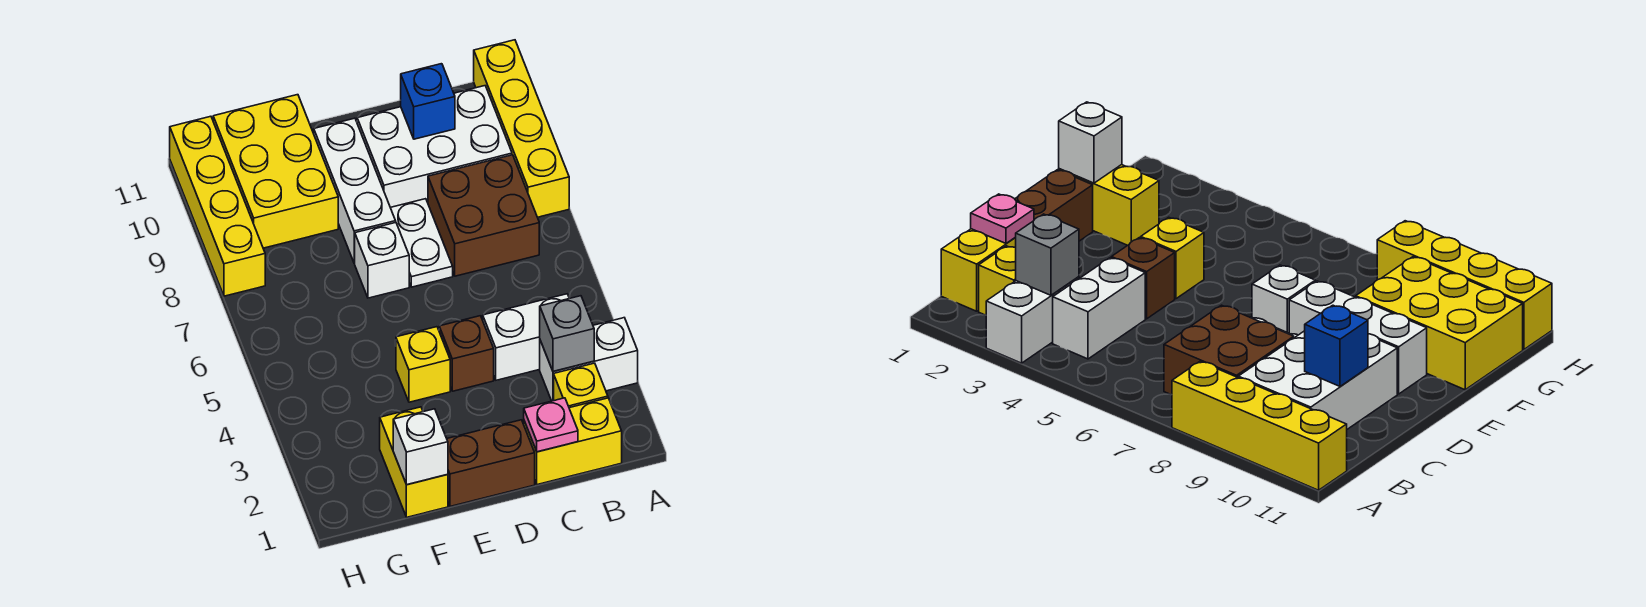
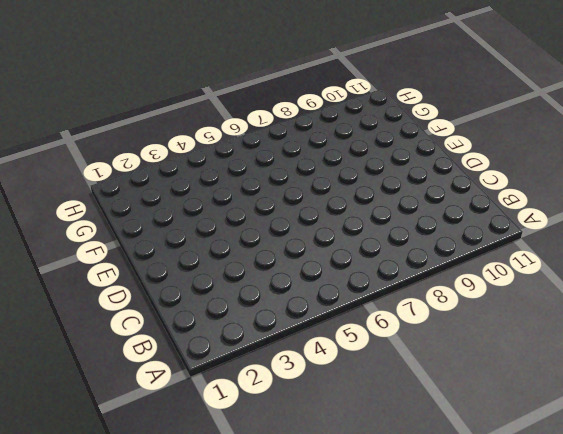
none -> white brick A3:B3 level 1
none -> yellow brick A8:A11 level 1
none -> yellow brick B1:C1 level 1

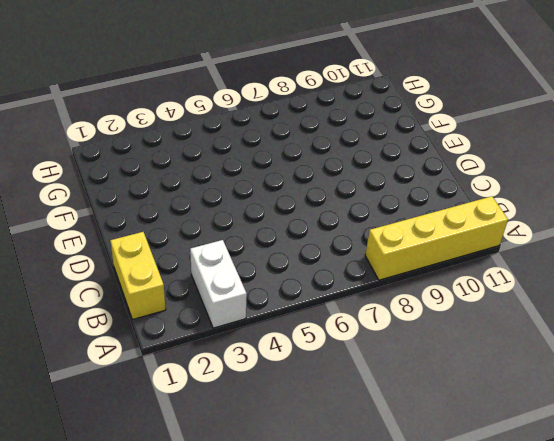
none -> yellow brick B2 level 1
none -> white brick B4:C4 level 1
none -> brown brick B7:C8 level 1

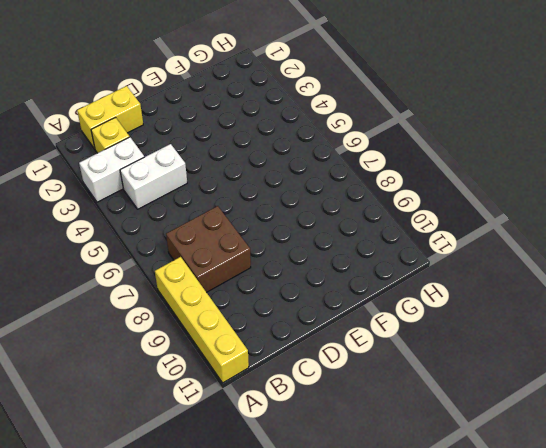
none -> white brick B9:D10 level 1
none -> brown brick D1:E1 level 1
none -> brown brick D4 level 1

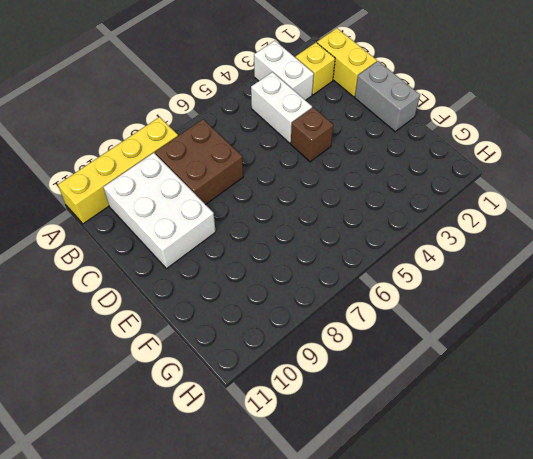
grey brick D1:E1 level 1 -> brown brick D1:E1 level 1
none -> white plate D7:D8 level 1
none -> yellow brick E4 level 1
none -> white brick E7 level 1

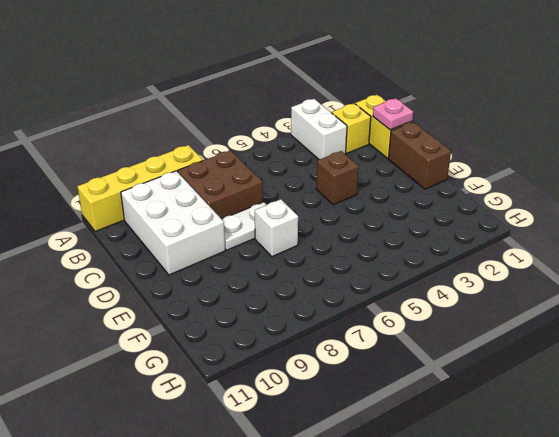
none -> white brick B4:C4 level 1
none -> yellow brick E4 level 1
none -> white brick E8:E10 level 1

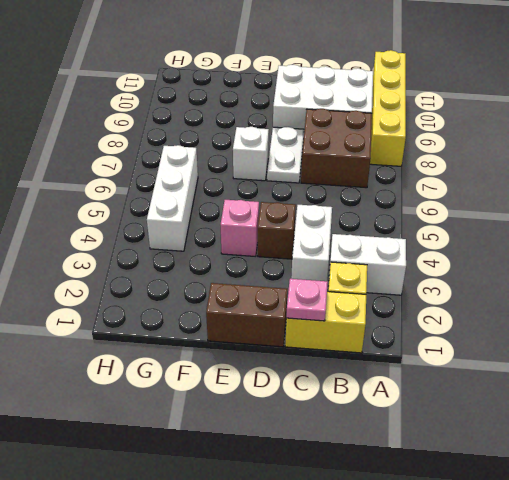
white brick C3:C4 level 1 -> white brick B4:C4 level 1
pink brick E4 level 1 -> yellow brick E4 level 1
white brick G4:G6 level 1 -> white brick E8:E10 level 1
none -> yellow brick F1:F2 level 1
none -> yellow brick F9:G11 level 1
none -> yellow brick H8:H11 level 1

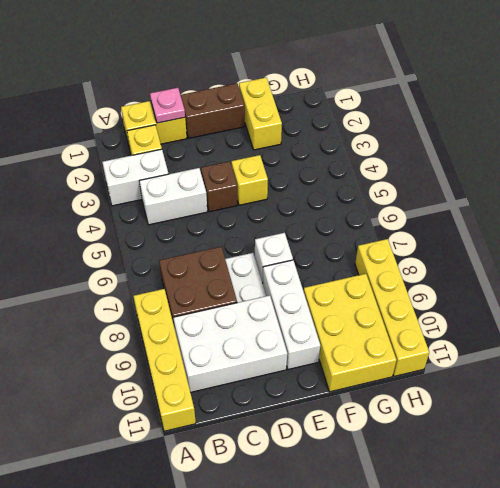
none -> grey brick B3 level 2
none -> blue brick C10 level 2
none -> white brick F1 level 2

